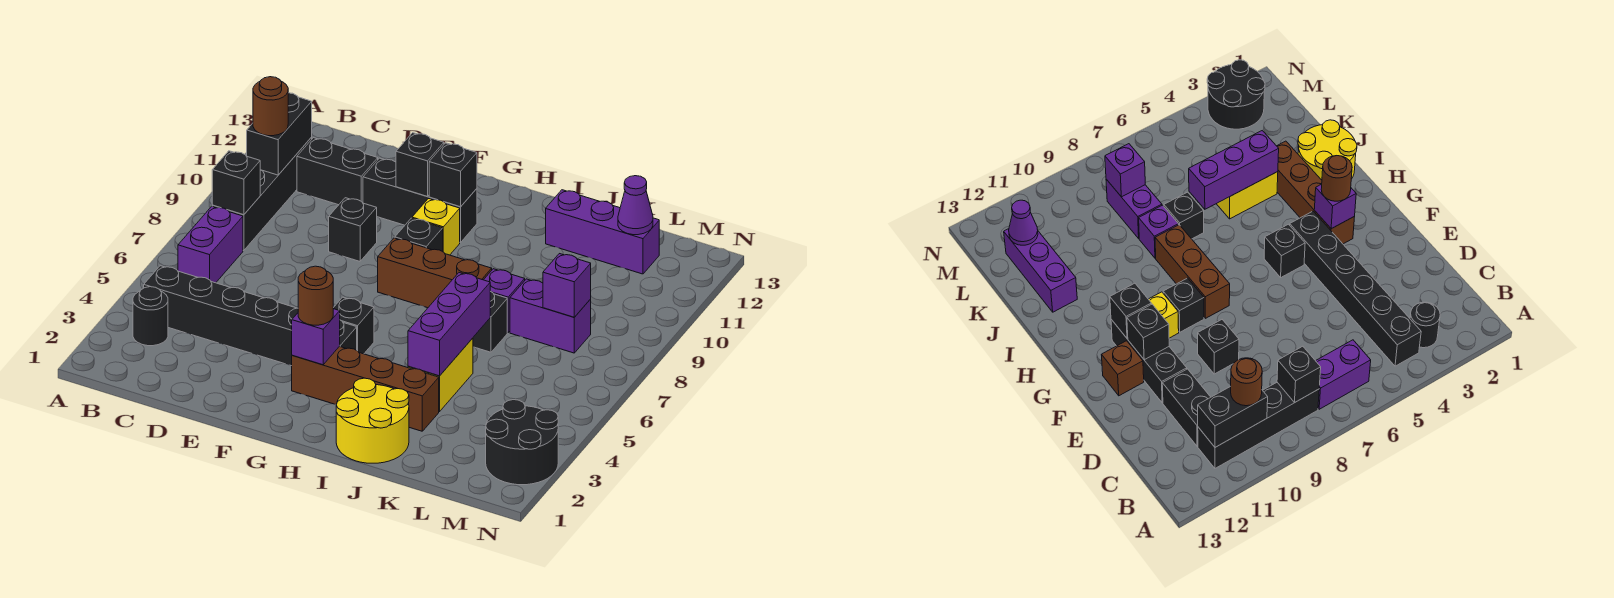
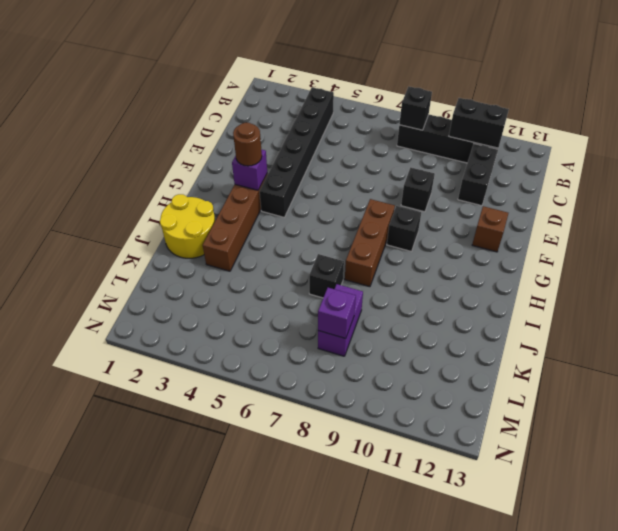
none -> black round brick B3 level 1
none -> purple brick B6:B7 level 1
none -> black brick E11:G11 level 1
none -> black brick G5 level 1

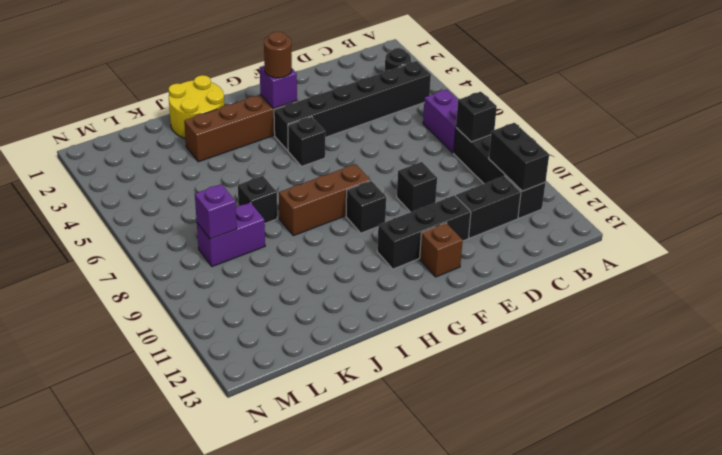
none -> yellow brick G10 level 1
none -> yellow brick J4:J5 level 1
none -> purple brick J8 level 1
none -> purple brick J12:L12 level 1

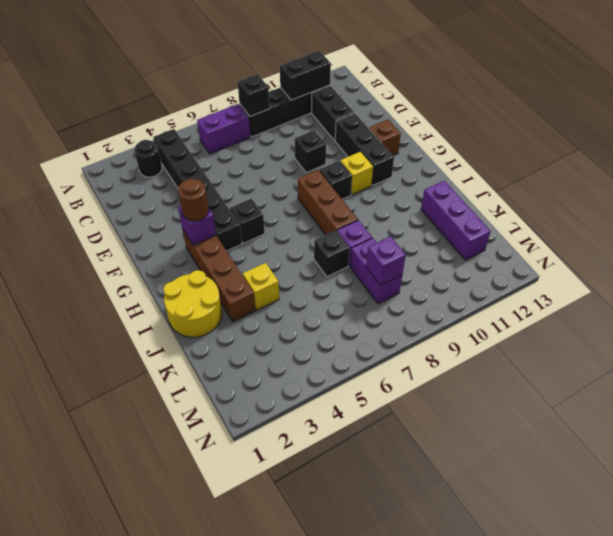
yellow brick J4 level 1 -> yellow brick J4:J5 level 1
none -> black round brick M2:N3 level 1
none -> black brick F11 level 2
none -> black brick G11 level 2
none -> purple brick J4:J6 level 2

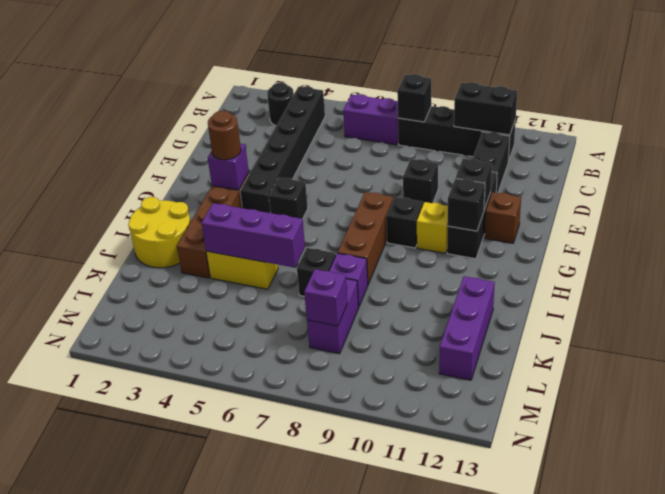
none -> black round brick M2:N3 level 1
none -> purple cone L12 level 2
none -> brown round brick B10 level 3

